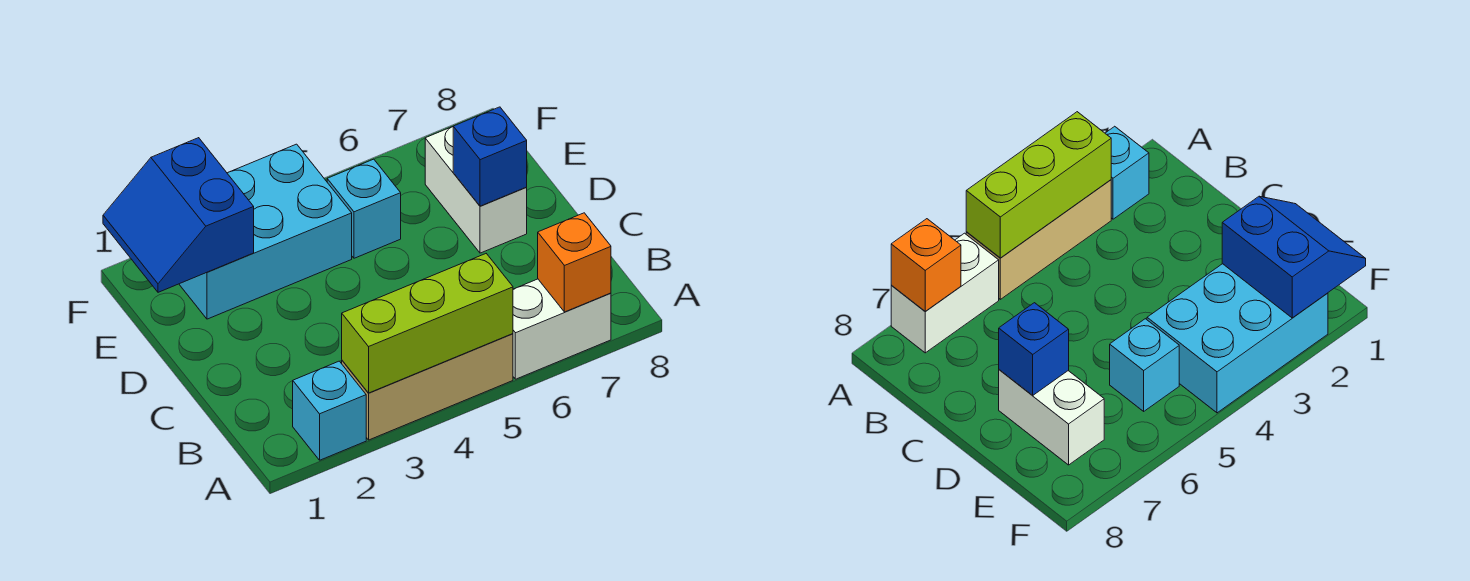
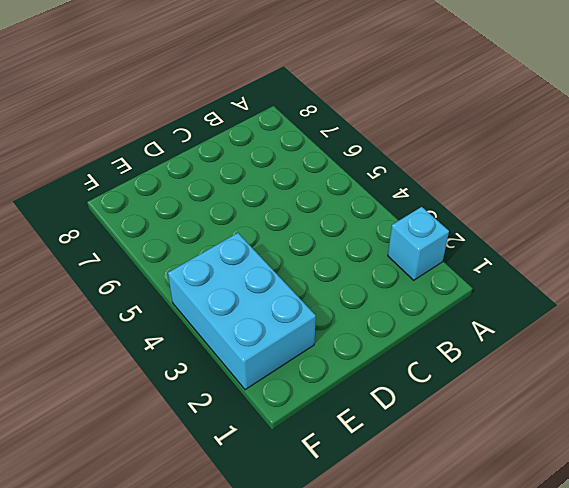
none -> tan brick A3:A5 level 1
none -> white brick A6:A7 level 1

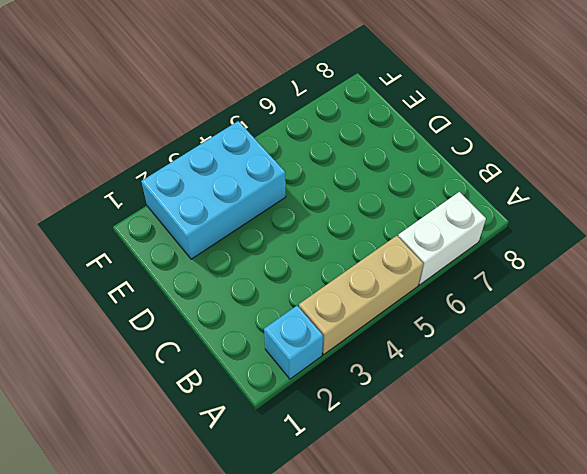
none -> white brick D7:E7 level 1
none -> cyan brick E5 level 1

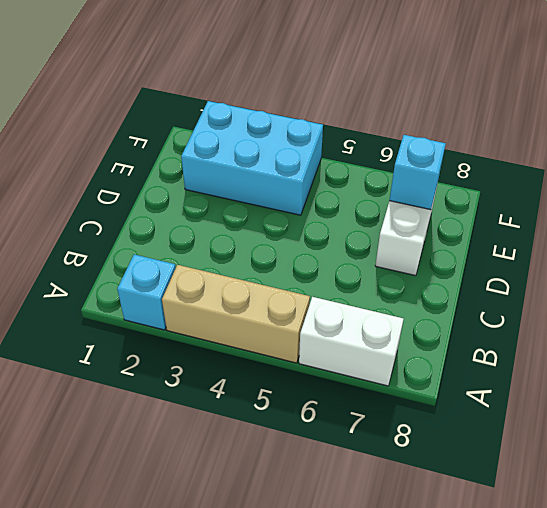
cyan brick E7 level 2 -> cyan brick E5 level 1
none -> lime brick A3:A5 level 2
none -> orange brick A7 level 2

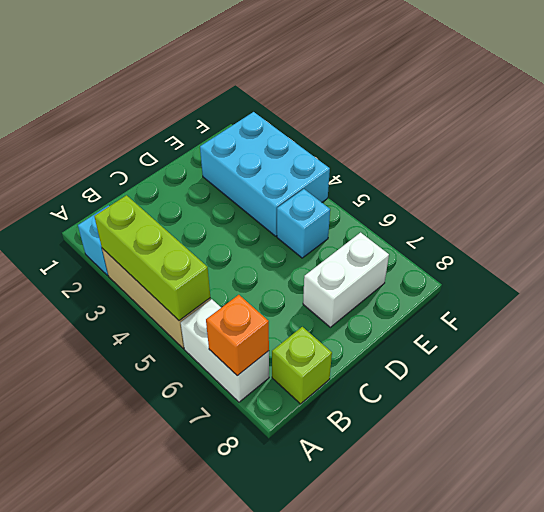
lime brick B8 level 1 -> none
none -> blue brick D7 level 2
none -> blue slope E1:F2 level 2 top 2

